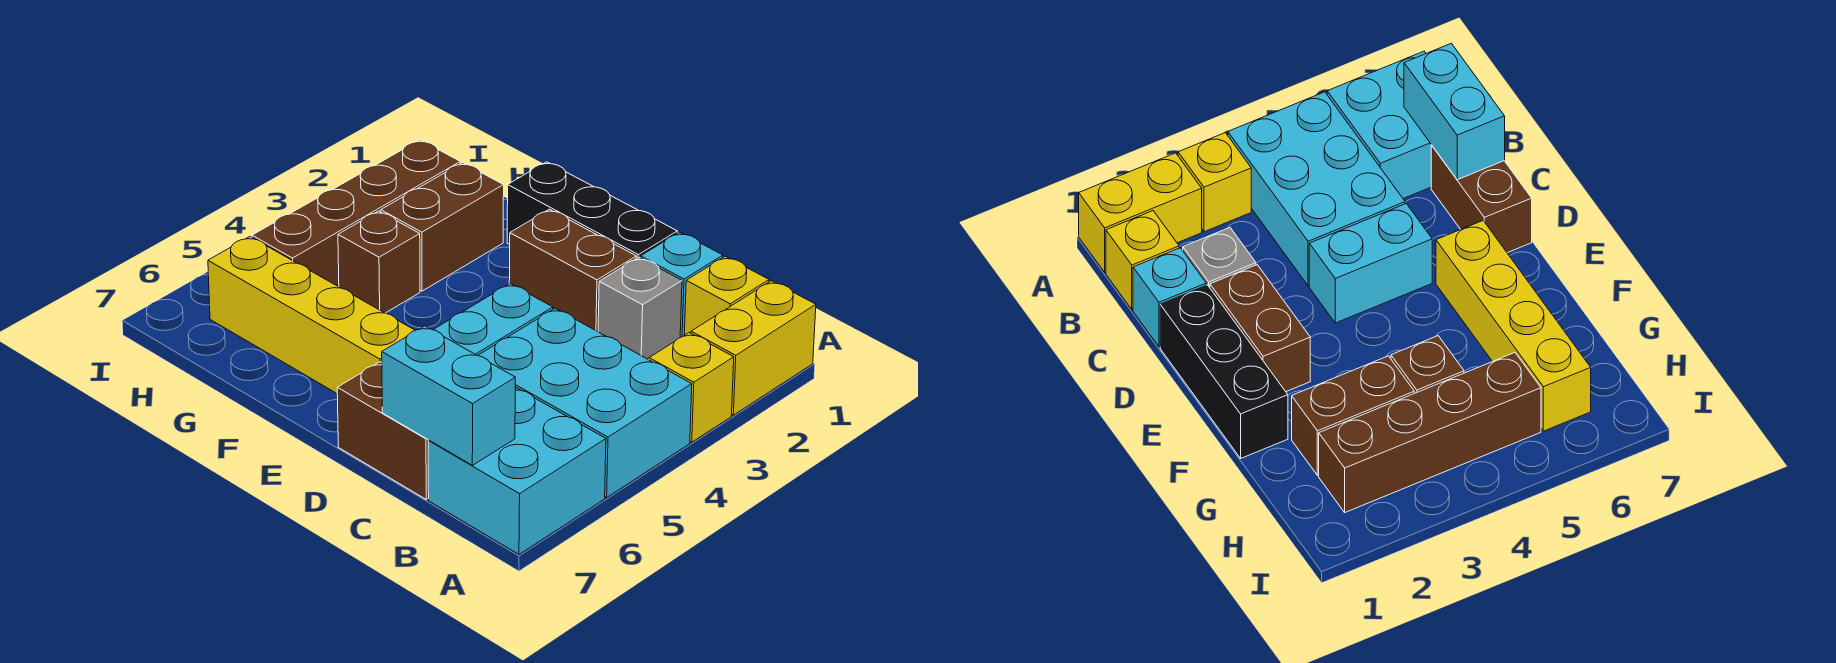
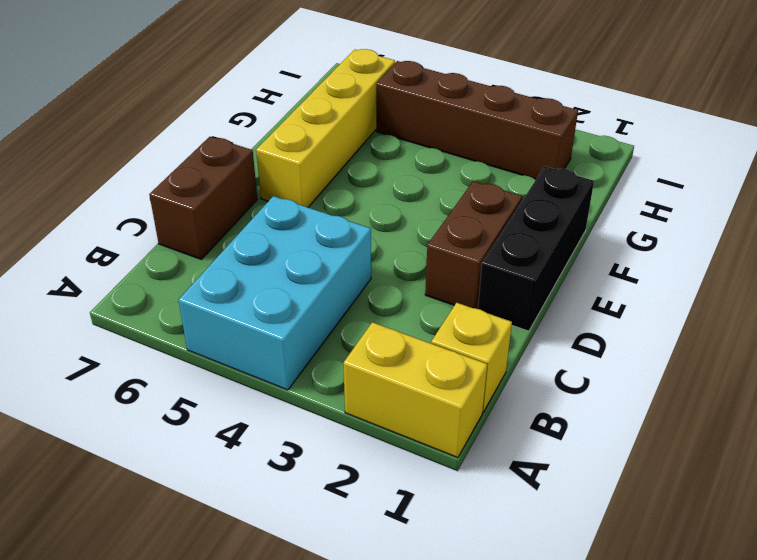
none -> yellow brick A3 level 1
none -> cyan brick A6:B7 level 1
none -> cyan brick C1 level 1

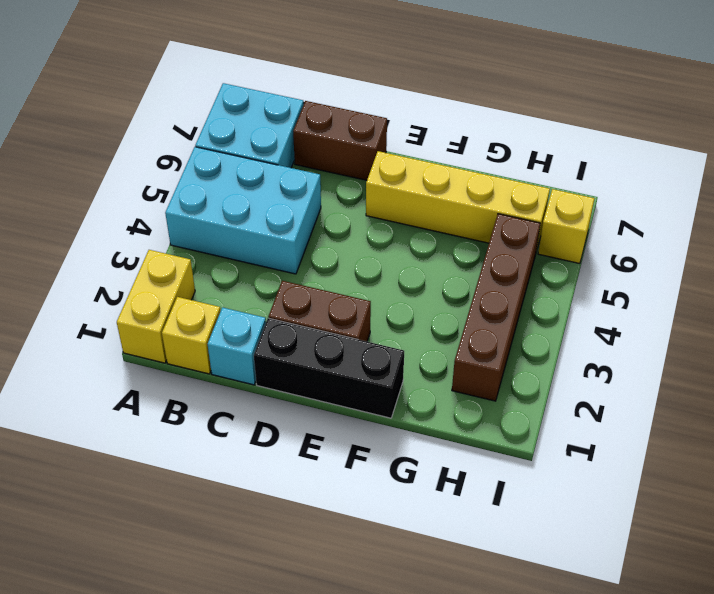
yellow brick I6 level 1 -> yellow brick A3 level 1
none -> grey brick C2 level 1
none -> cyan brick D4:D5 level 1
none -> brown brick G2:G3 level 1

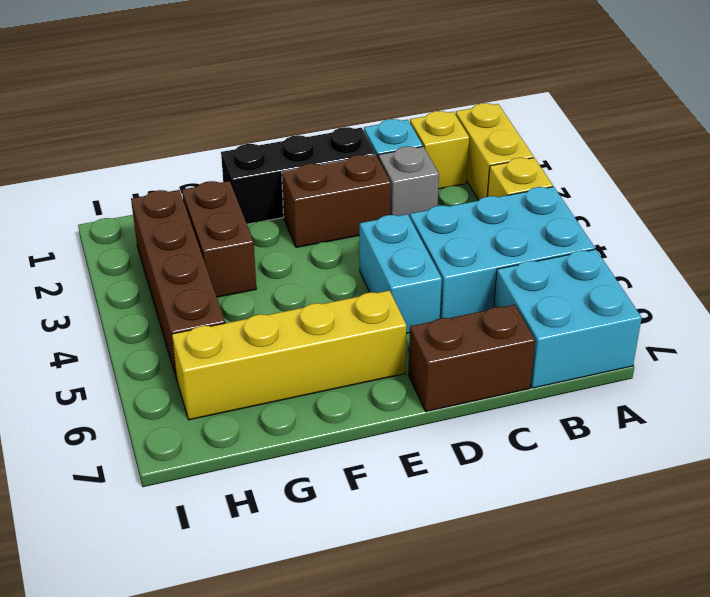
none -> brown brick G4 level 1
none -> cyan brick B7:C7 level 2

